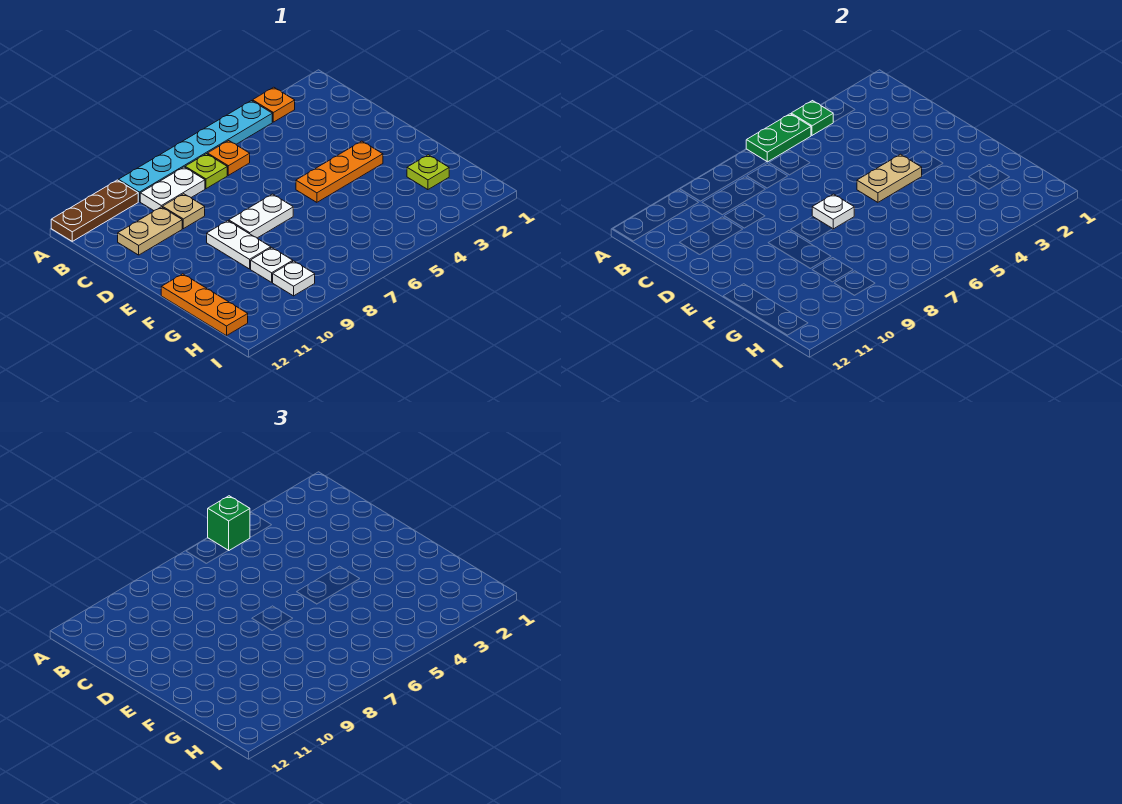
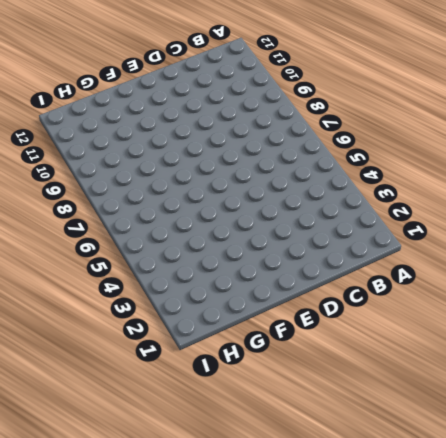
none -> orange plate A3 level 1
none -> cyan plate A4:A9 level 1
none -> brown plate A10:A12 level 1

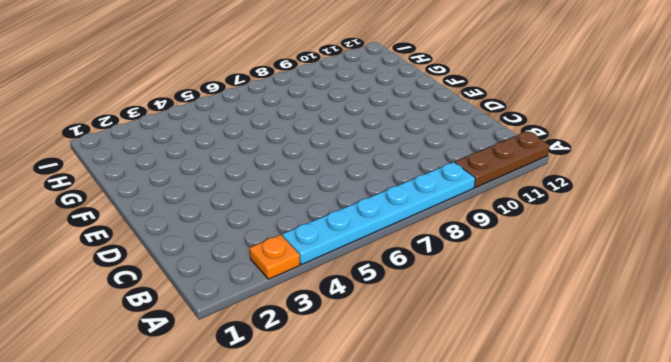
none -> orange plate B6 level 1
none -> lime plate B7 level 1
none -> white plate B8:B9 level 1

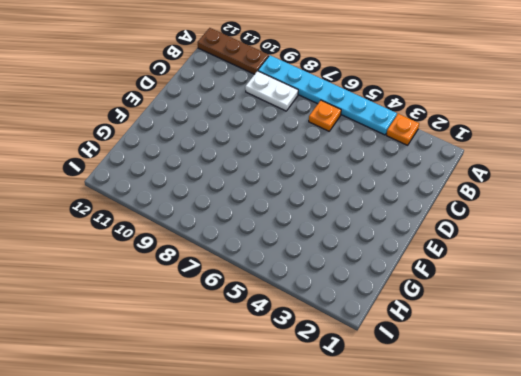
none -> lime plate B7 level 1
none -> tan plate C9 level 1
none -> tan plate C10:C11 level 1

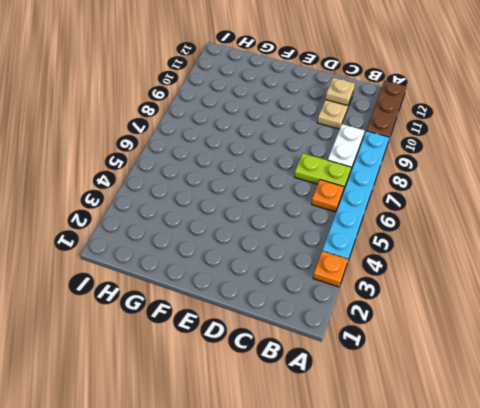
lime plate B7:C7 level 1 -> lime plate B7 level 1
tan plate C11 level 2 -> tan plate C9 level 1
none -> orange plate E3:E5 level 1
none -> white plate E7:E8 level 1
none -> white plate E9:F9 level 1

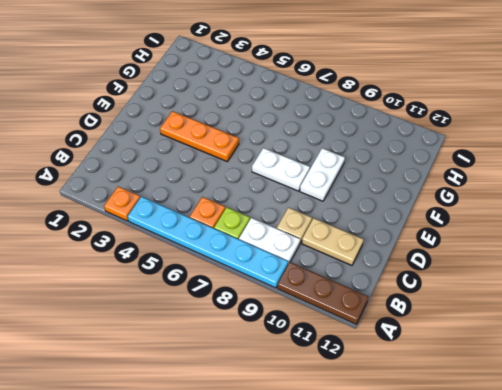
none -> orange plate F12:H12 level 1
none -> lime plate G2 level 1
none -> white plate G9 level 1

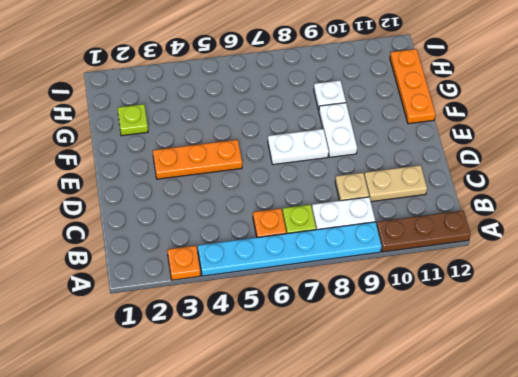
none -> white plate H9 level 1
none -> green plate A4 level 2
none -> green plate A5:A6 level 2

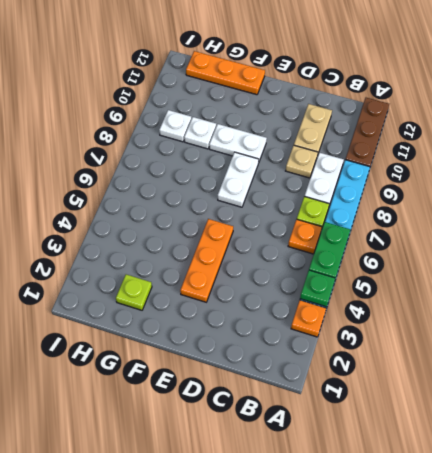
none -> tan plate E4:E5 level 2
none -> white plate E7 level 2
none -> green brick A5 level 3

